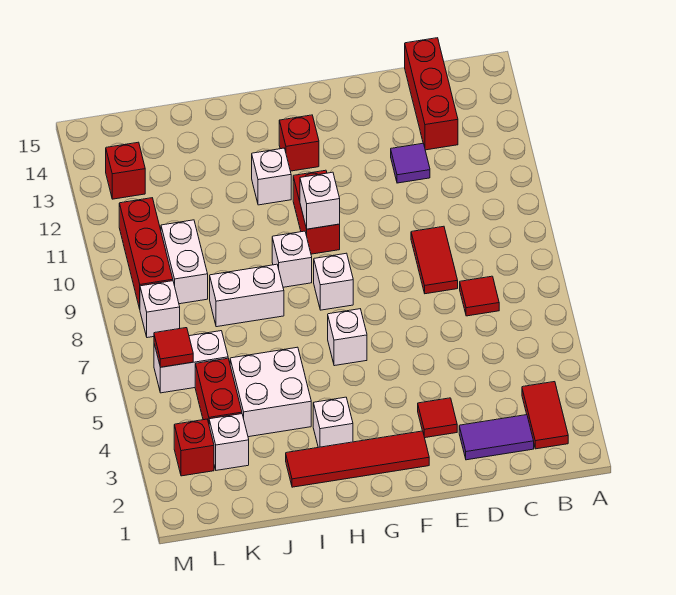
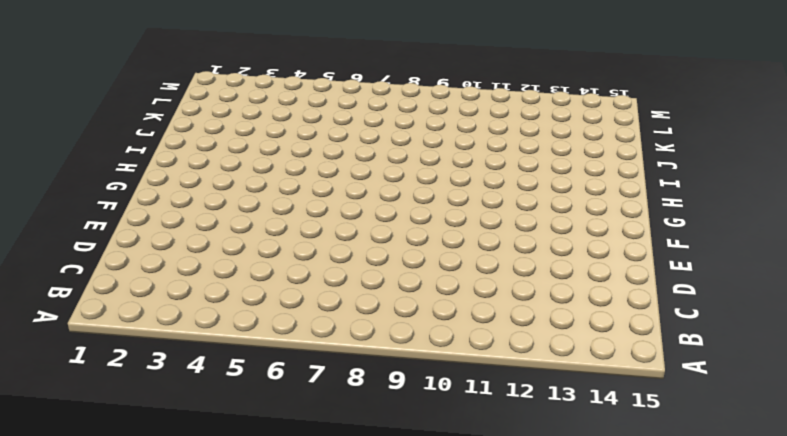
none -> red tile B2:B3 level 1
none -> purple tile C2:D2 level 1
none -> red tile C7 level 1

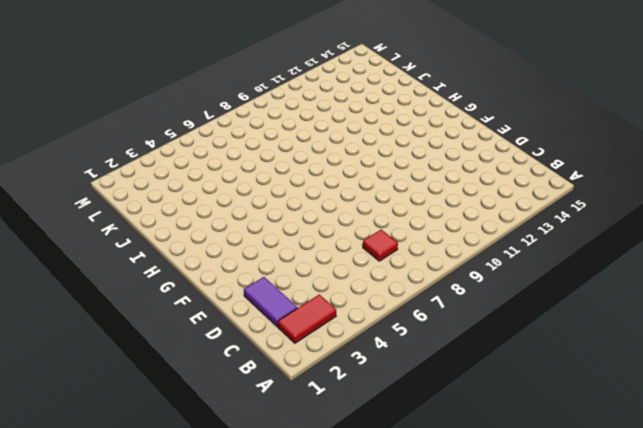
none -> red brick C13:C15 level 1
none -> red tile D8:D9 level 1
none -> purple tile D12 level 1

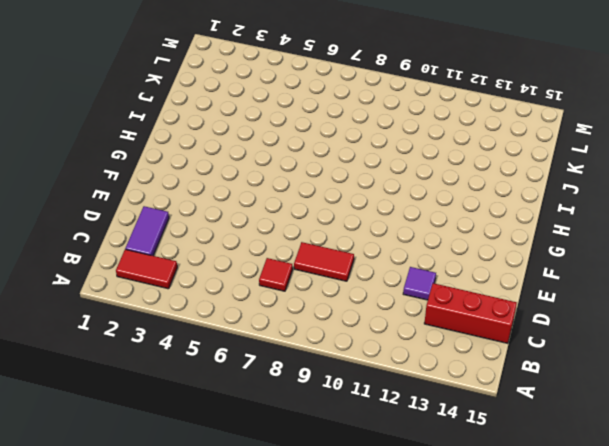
none -> red tile E3 level 1
none -> red tile F2:I2 level 1
none -> white brick G6 level 1

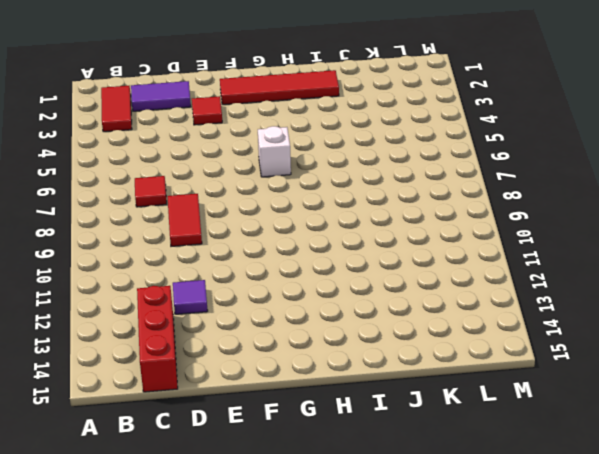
none -> white brick G8 level 1
none -> red brick G10:G11 level 1
none -> red brick G13 level 1

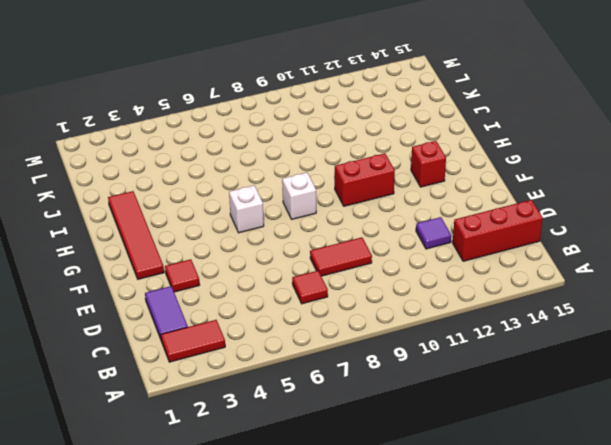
none -> white brick H3 level 1
none -> white brick H9 level 1
none -> white brick H12 level 1

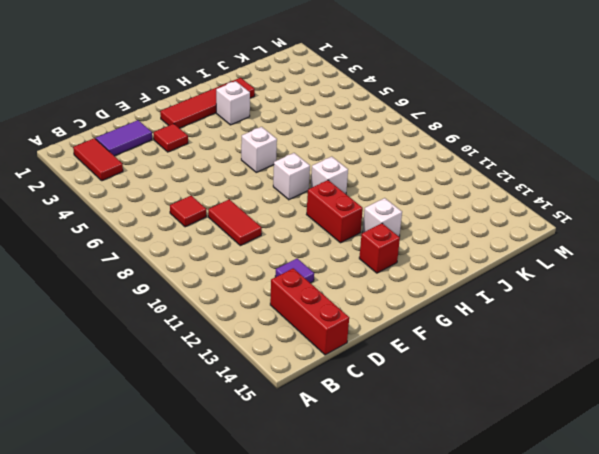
none -> white brick I4:J5 level 1
none -> white brick I8:J8 level 1
none -> white brick K3 level 1

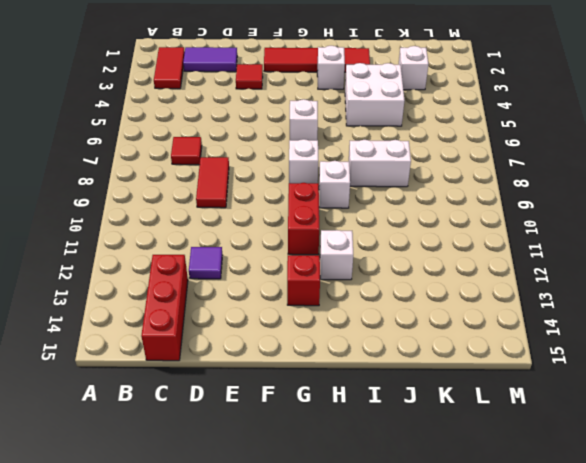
none -> red brick K4:K5 level 1
none -> white brick K6:L6 level 1
none -> white brick K9:K10 level 1

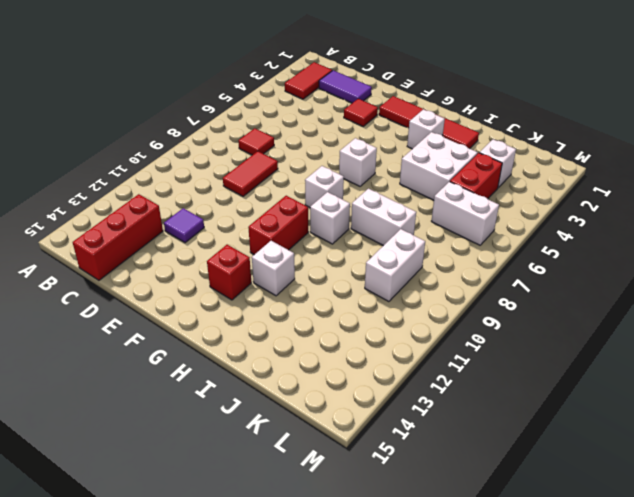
none -> red brick L3 level 1
none -> white brick L8 level 1
none -> red brick L9:L11 level 1

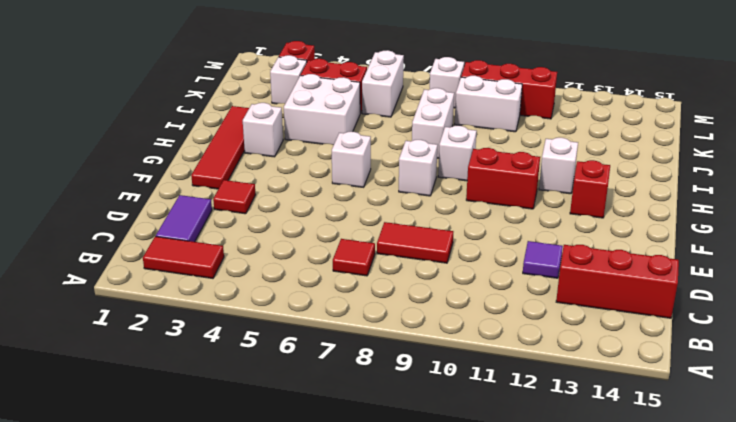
none -> red brick L13 level 1
none -> white brick G10 level 2
none -> red tile L6 level 2

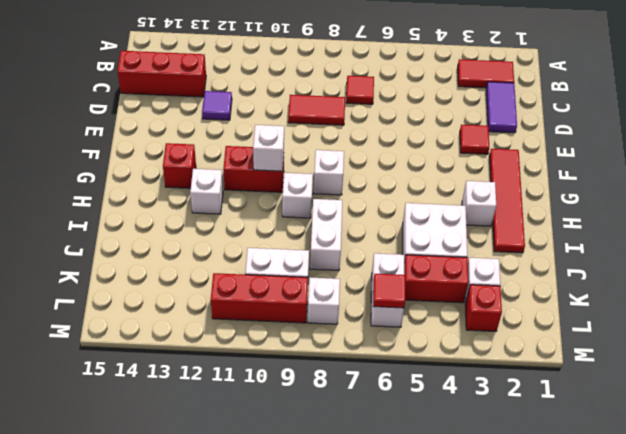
none -> white brick G6 level 1
none -> red brick L13 level 1

